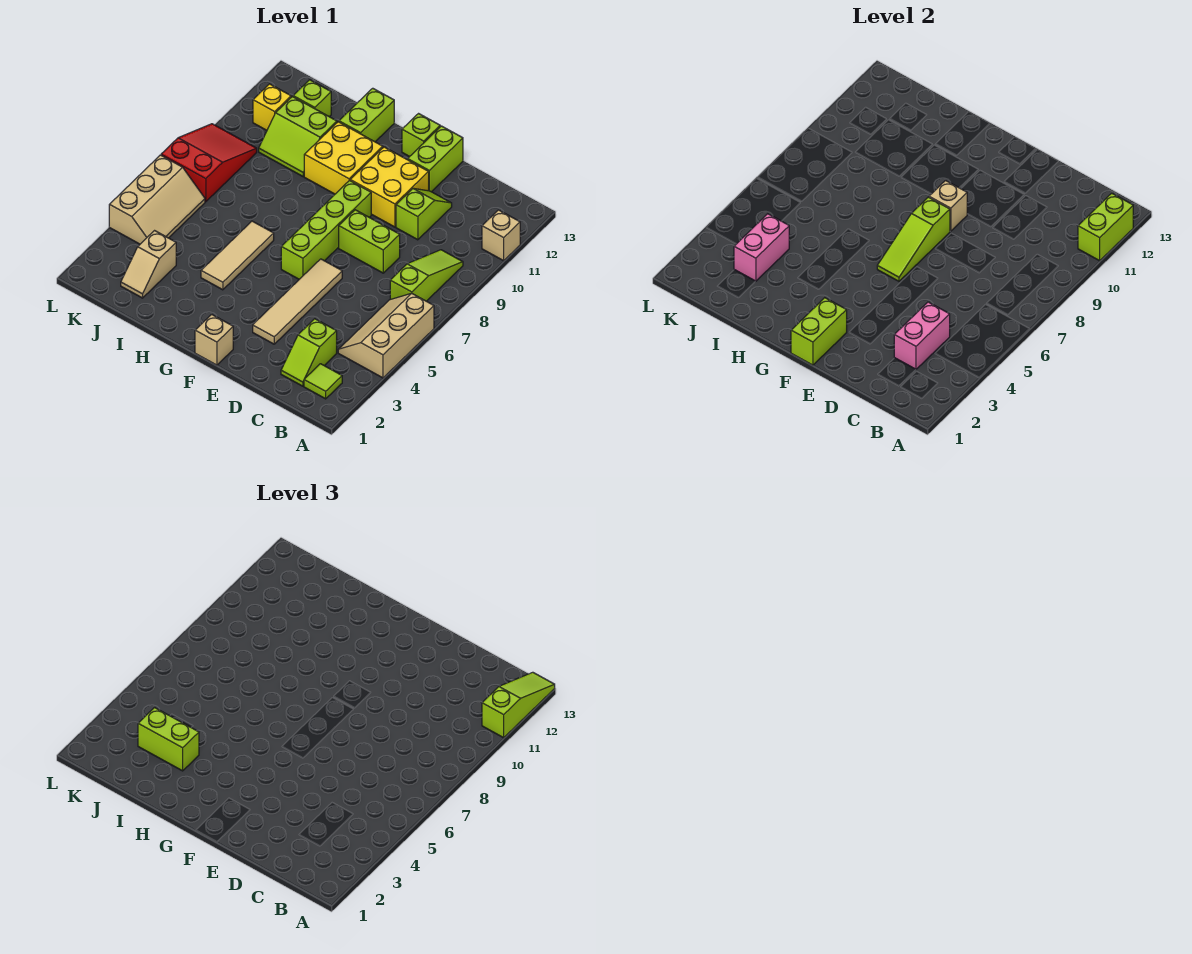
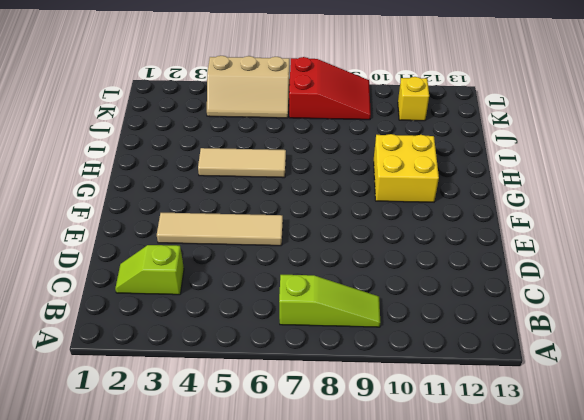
none -> tan slope A4:B6 level 1 top A
none -> tan brick A11 level 1
none -> lime tile B2 level 1
none -> lime brick D8:E8 level 1

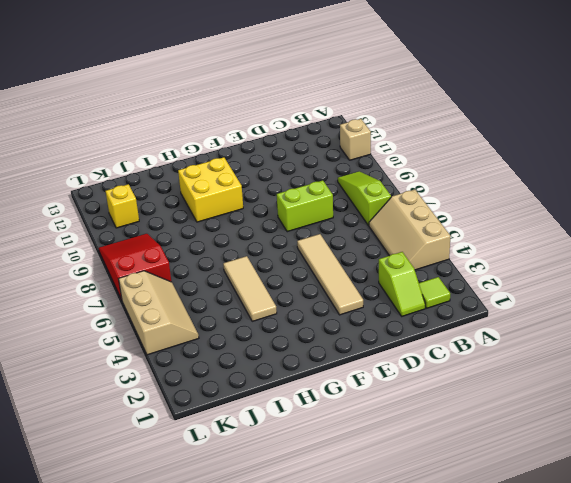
none -> lime slope D10:D11 level 1 top 10
none -> yellow brick E10:F11 level 1
none -> lime brick E12:E13 level 1
none -> tan brick F1 level 1

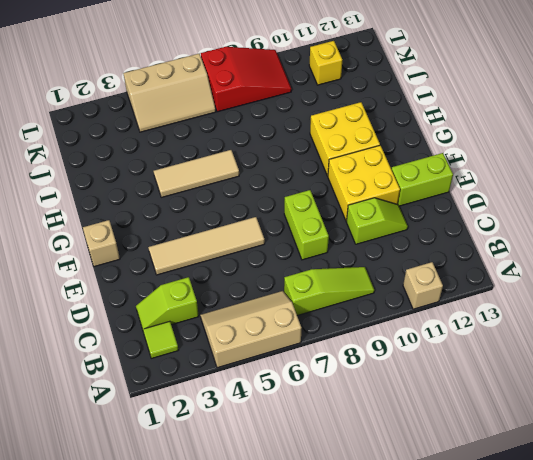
none -> lime brick F6:F9 level 1
none -> lime brick F13 level 1
none -> lime brick H12:H13 level 1
none -> lime slope I10:J11 level 1 top 11

